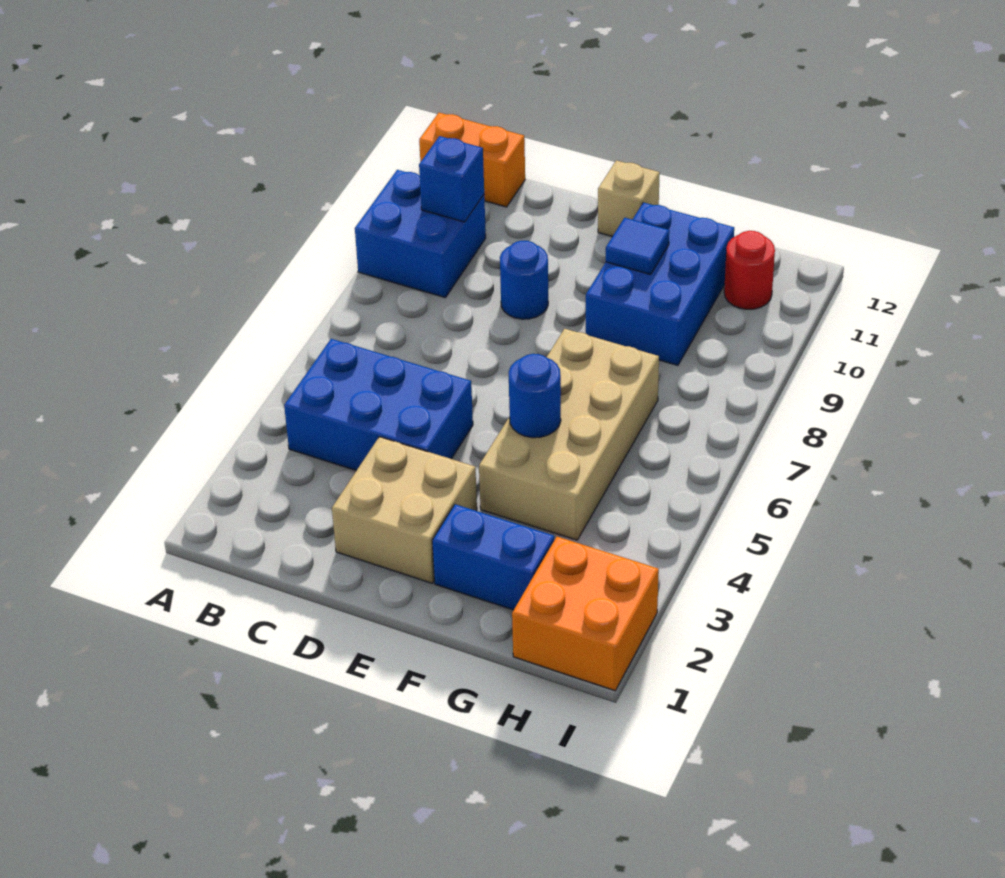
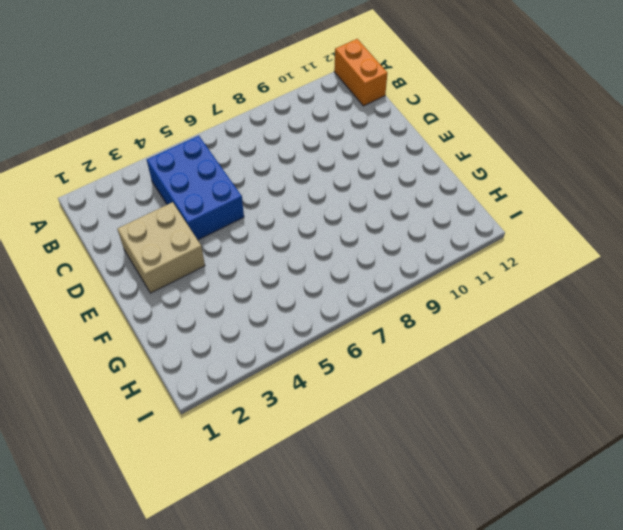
none -> blue brick A9:B10 level 1
none -> blue round brick D9 level 1
none -> tan brick E12 level 1

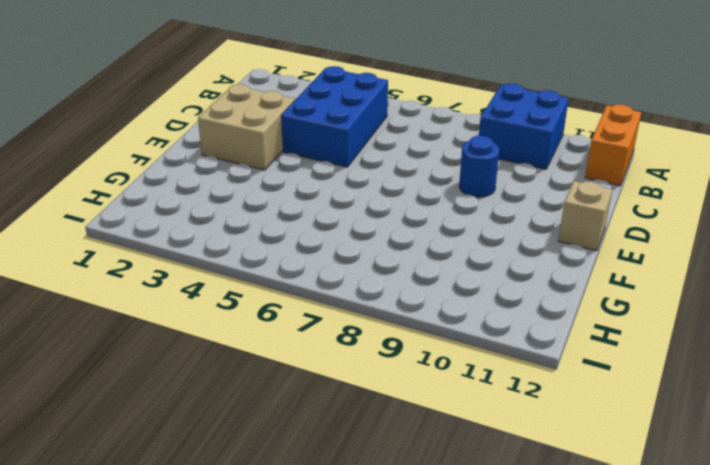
none -> blue brick F2:G2 level 1
none -> tan brick F4:G7 level 1
none -> blue brick F9:G11 level 1

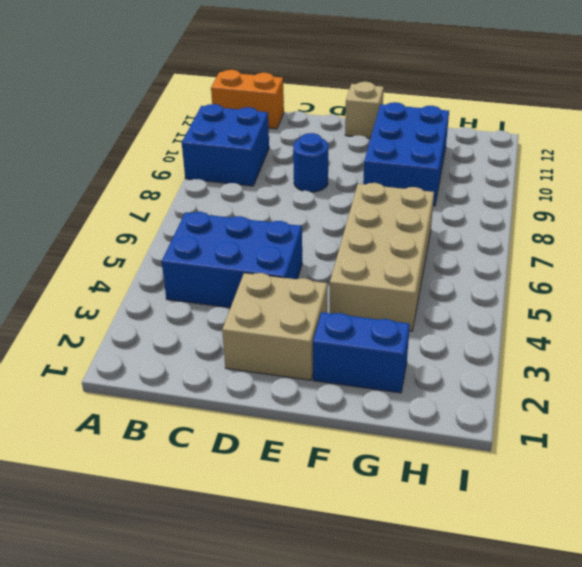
none -> orange brick H1:I2 level 1
none -> red round brick H11 level 1
none -> blue brick B10 level 2

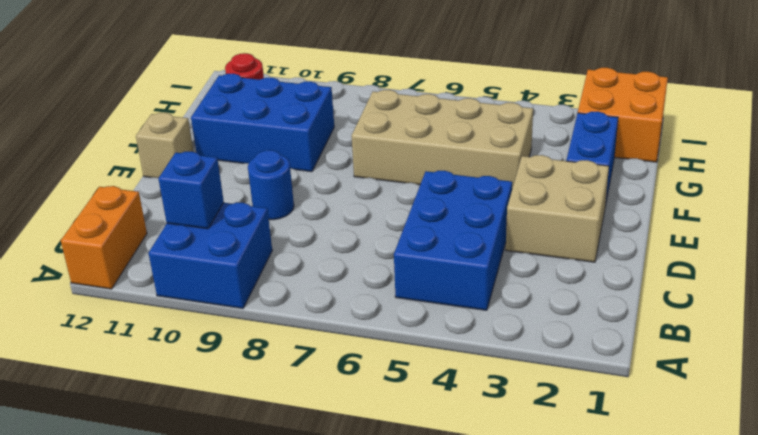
none -> blue round brick F5 level 2
none -> blue tile F10 level 2

